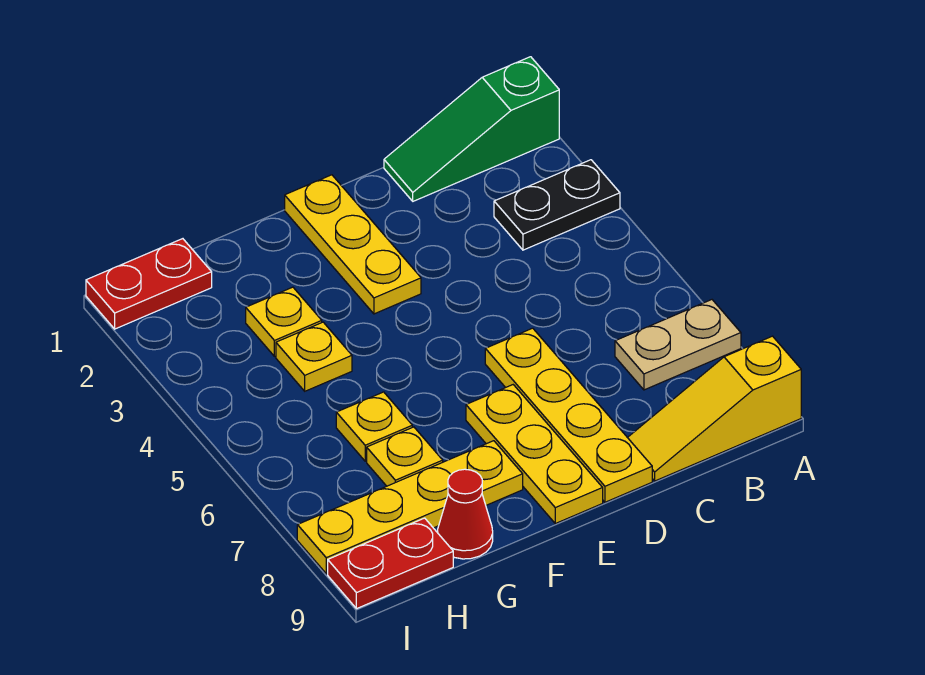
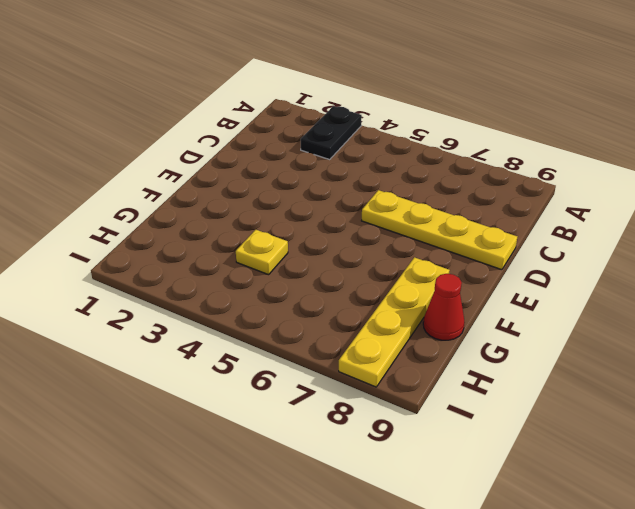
none -> green slope A1:C1 level 1 top A
none -> tan plate A7:B7 level 1
none -> yellow slope A9:C9 level 1 top A

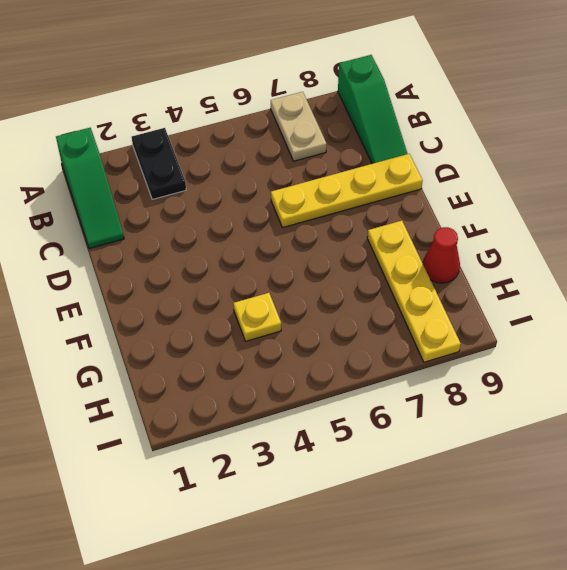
green slope A9:C9 level 1 top A -> yellow slope A9:C9 level 1 top A
none -> yellow plate E1:E3 level 1
none -> yellow plate E7:E9 level 1
none -> yellow plate G3 level 1

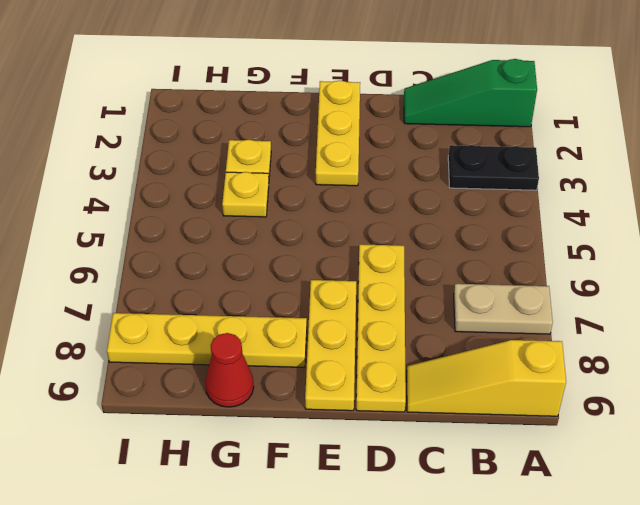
none -> yellow plate G6 level 1
none -> yellow plate G7 level 1
none -> red plate H1:I1 level 1

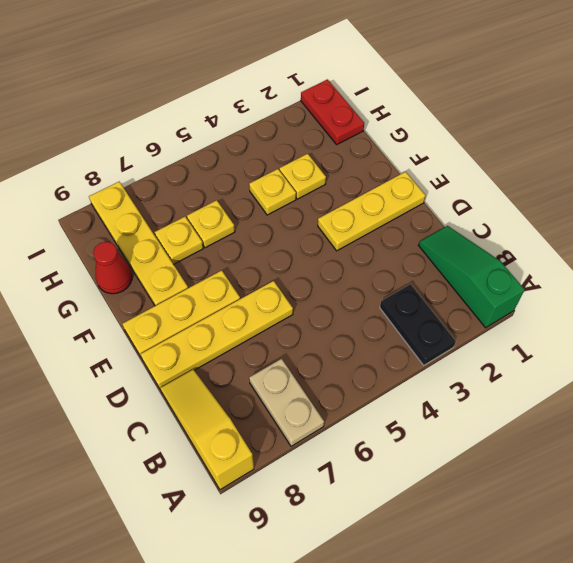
none -> red plate H9:I9 level 1

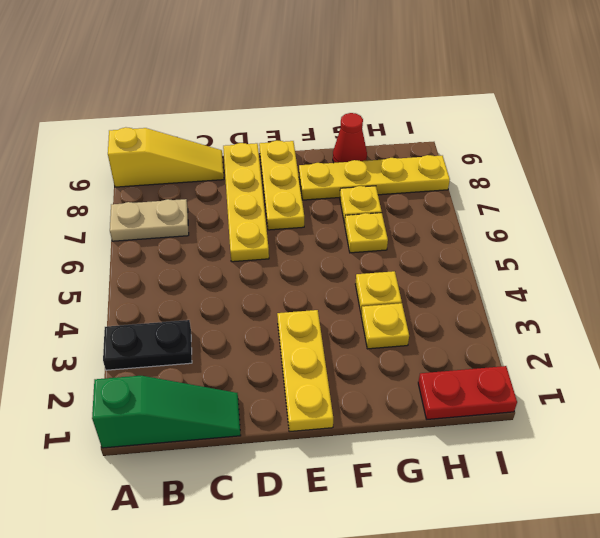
none -> red plate H9:I9 level 1

